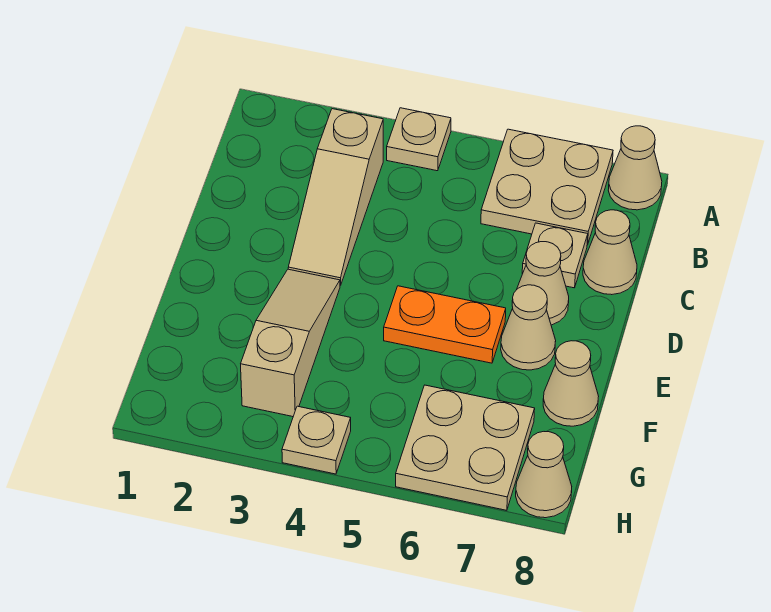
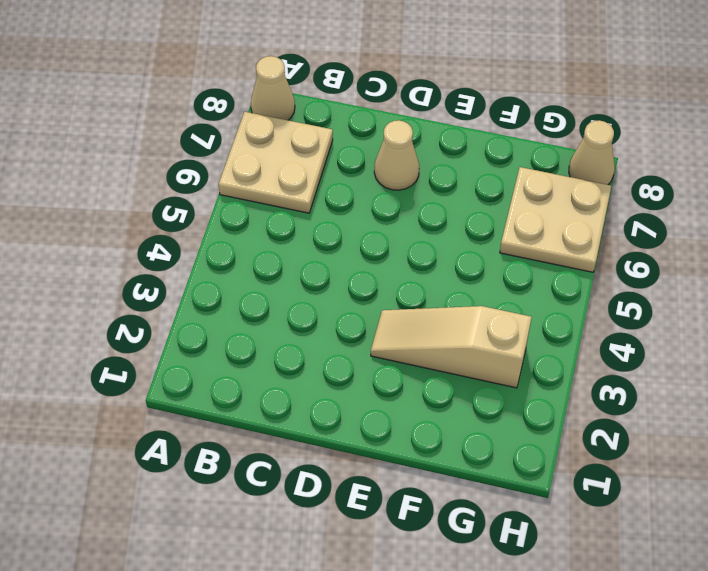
none -> tan plate A4 level 1
none -> tan slope B3:D3 level 1 top B
none -> tan plate C7 level 1

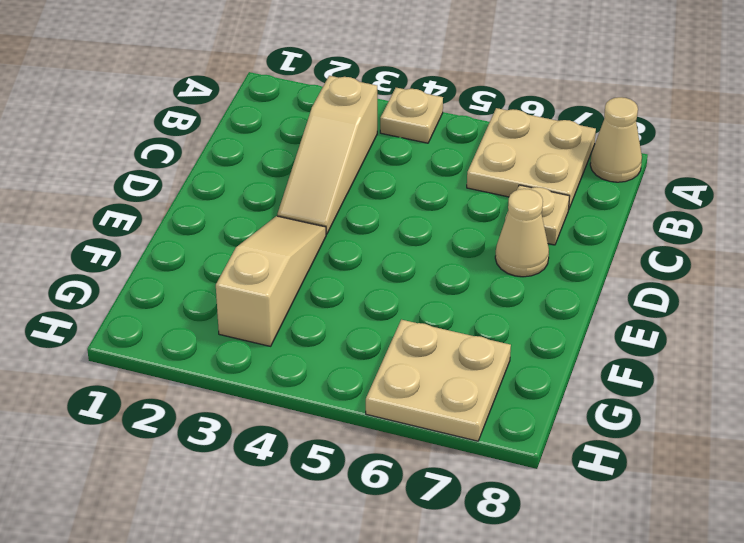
none -> tan cone C8 level 1
none -> orange plate E5:E6 level 1
none -> tan cone E7 level 1

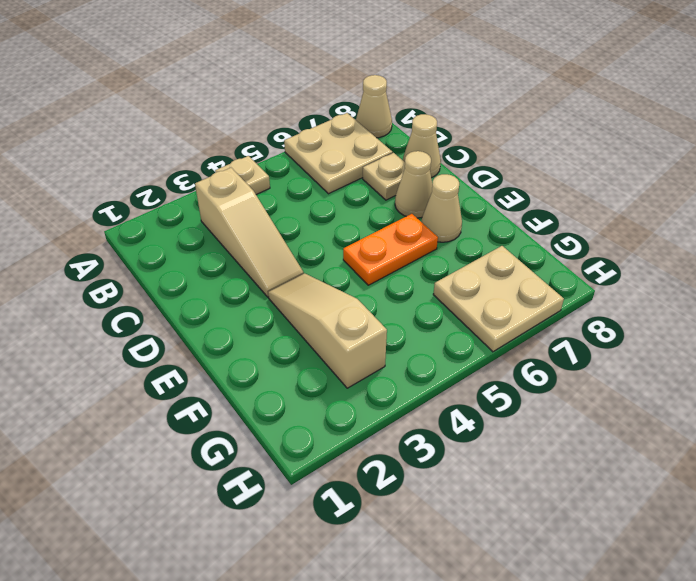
none -> tan cone F8 level 1
none -> tan plate H4 level 1
none -> tan cone H8 level 1

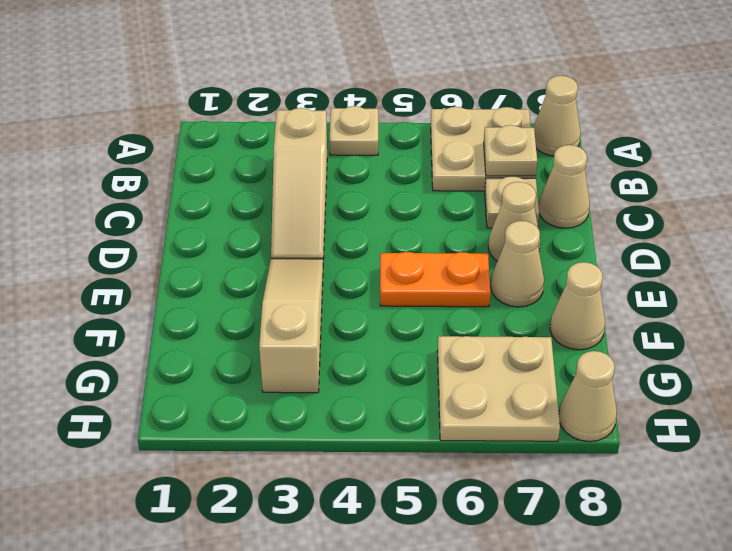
tan plate B7 level 2 -> tan plate H4 level 1

